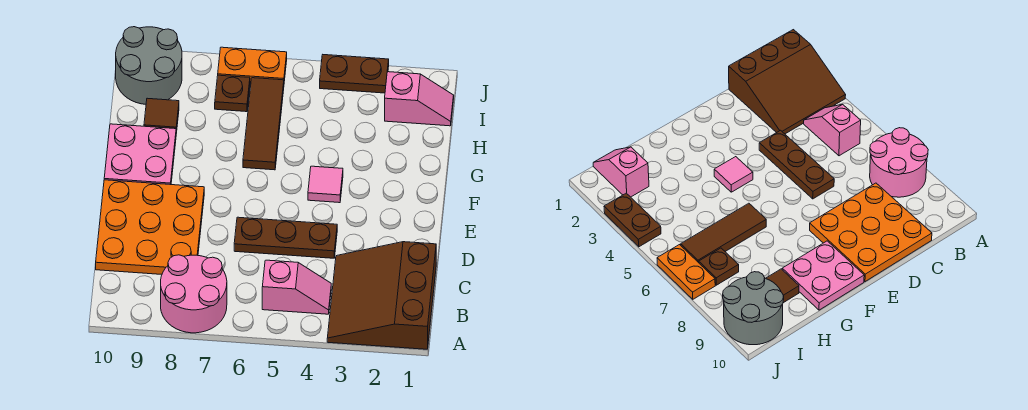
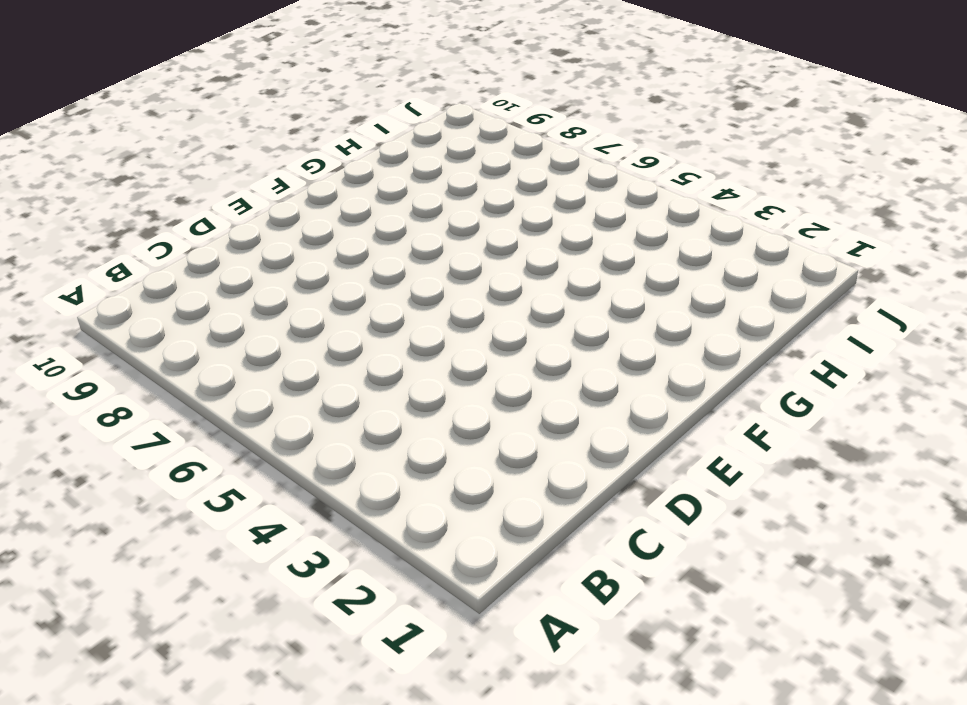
none -> brown slope A1:C3 level 1 top 1
none -> pink round brick A7:B8 level 1
none -> pink slope B4:B5 level 1 top 5

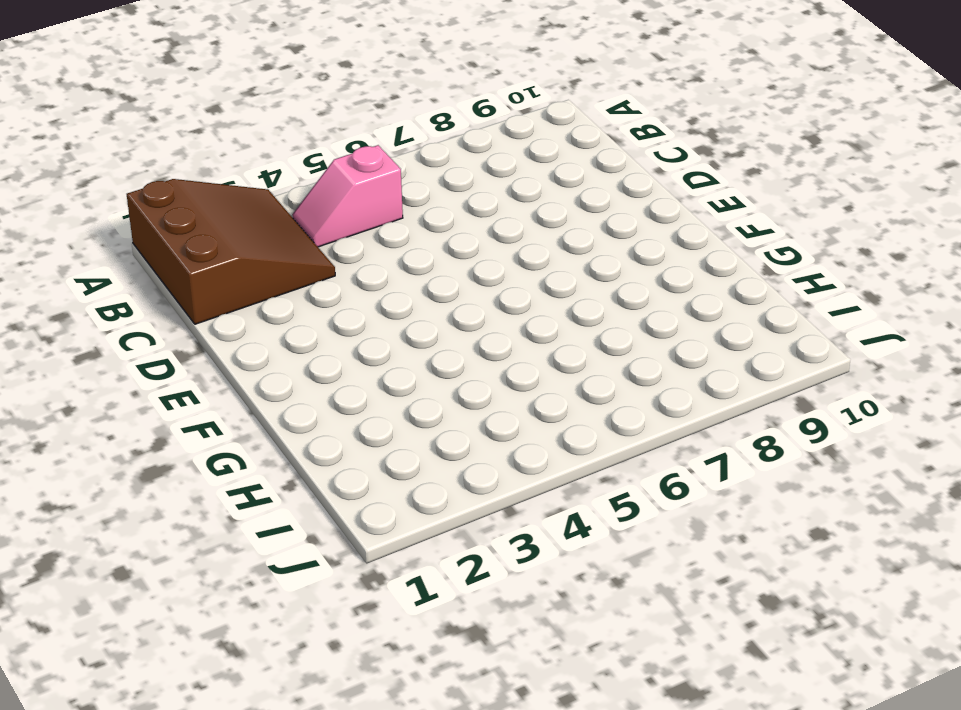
none -> pink round brick A7:B8 level 1
none -> orange plate C8:E10 level 1
none -> brown plate D4:D6 level 1

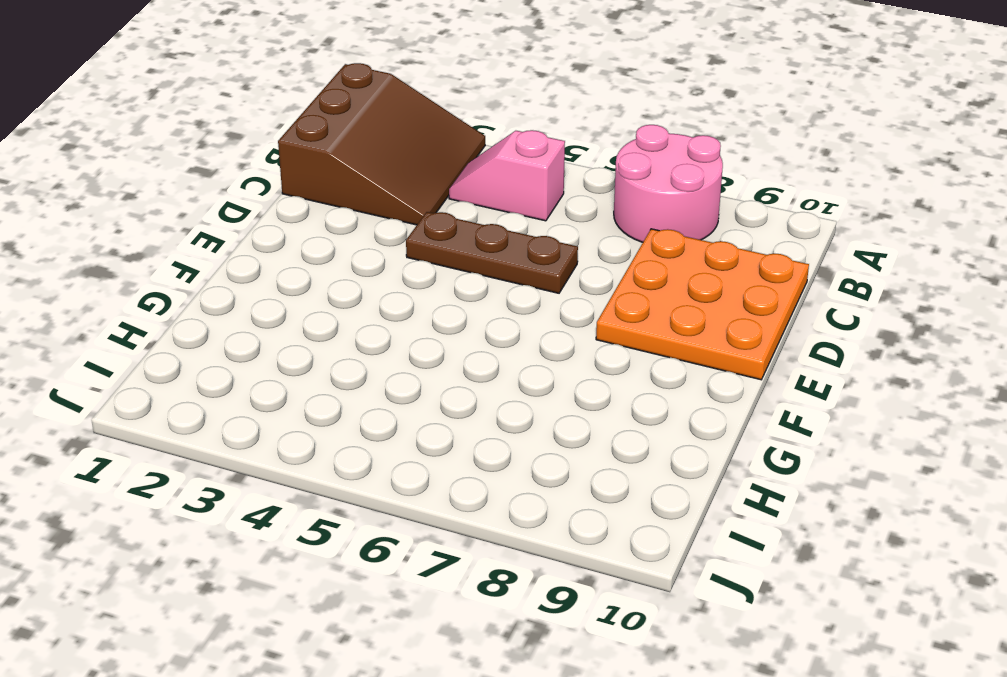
none -> pink tile F4 level 1
none -> pink plate F9:G10 level 1
none -> brown tile G6:I6 level 1

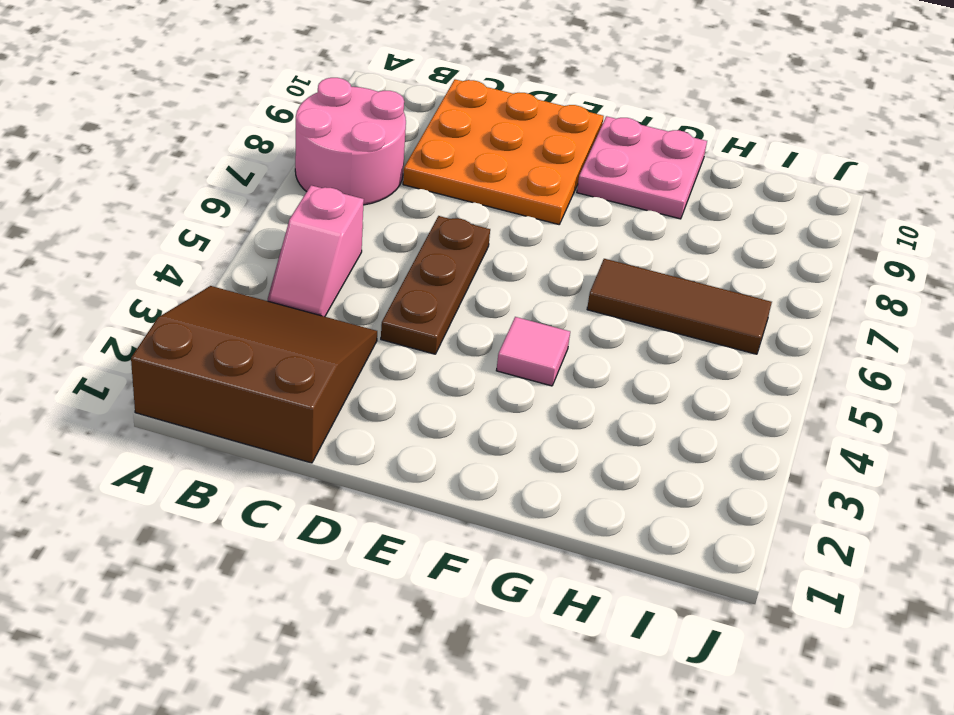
none -> brown tile H9 level 1
none -> pink slope I1:I2 level 1 top 2
none -> brown plate I7 level 1

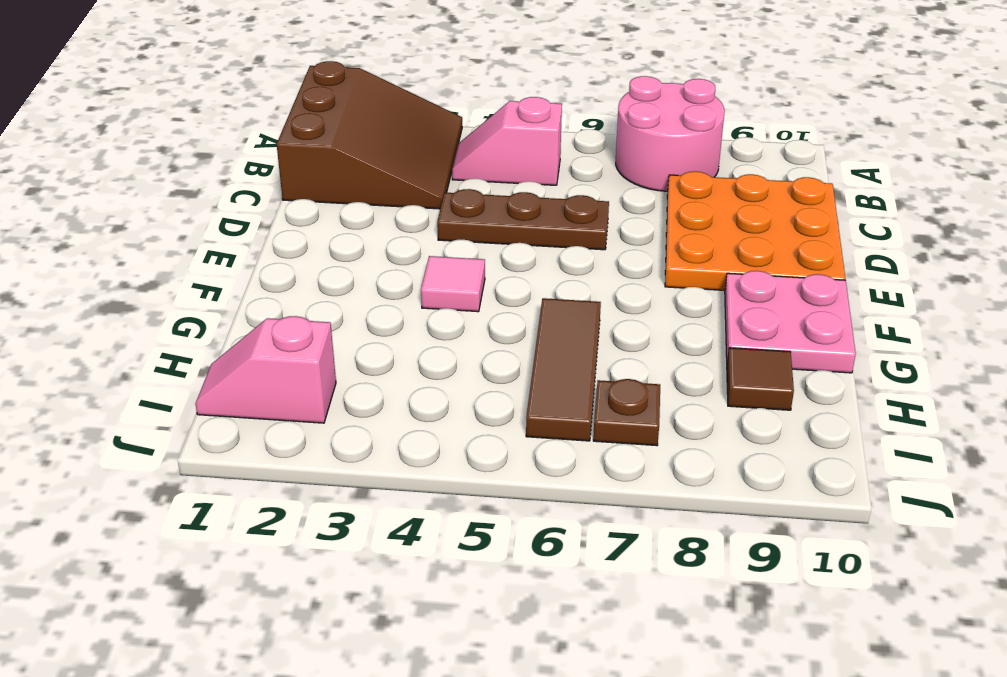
none -> grey round brick I9:J10 level 1
none -> brown plate J3:J4 level 1
none -> orange plate J6:J7 level 1

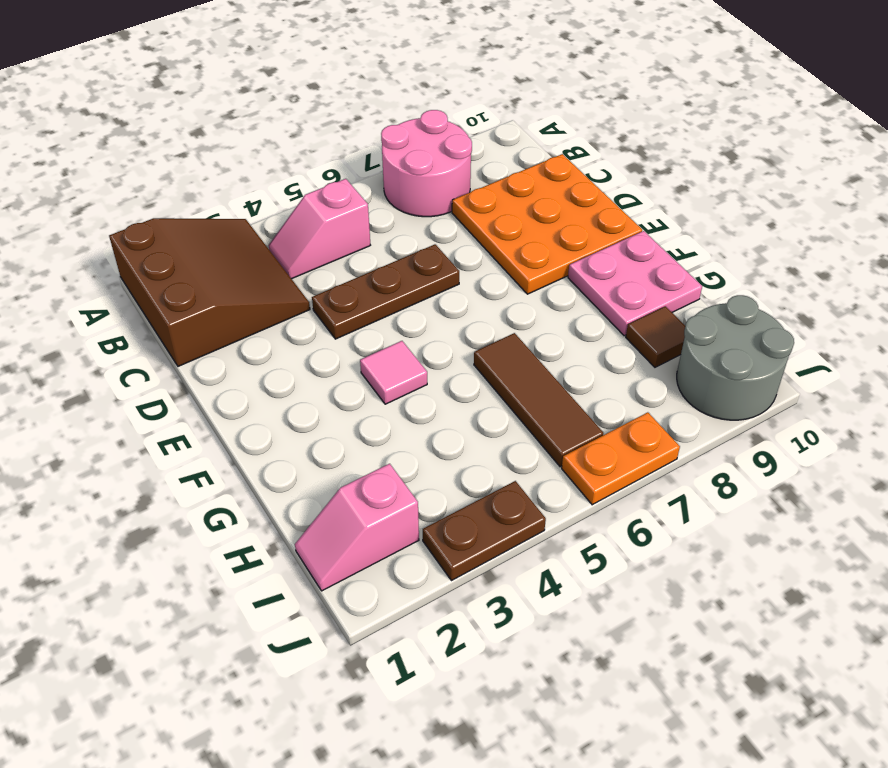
none -> brown plate I7 level 1

